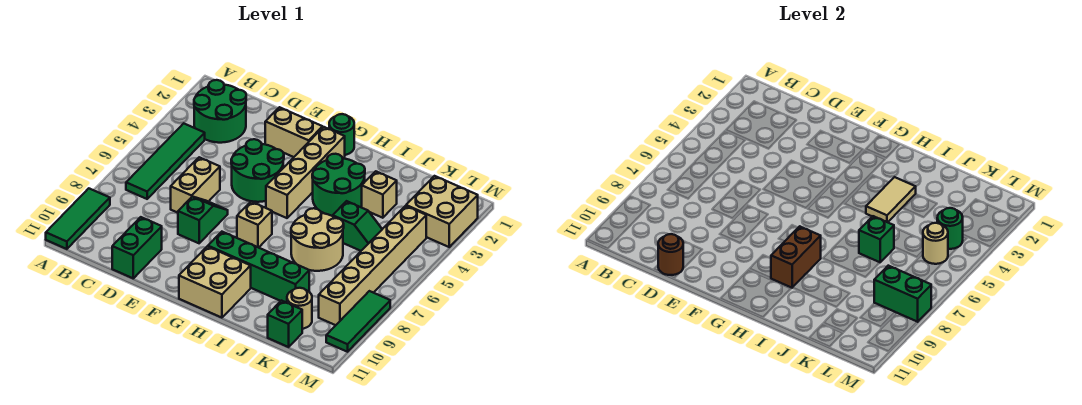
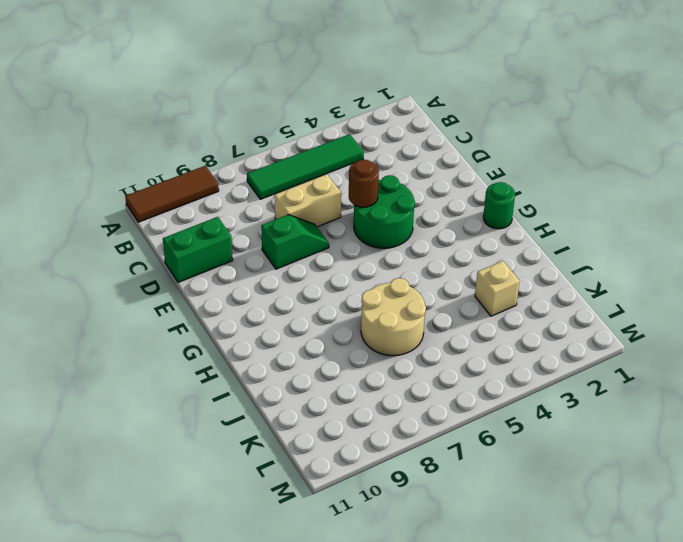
brown tile A9:A11 level 1 -> green tile A9:A11 level 1
brown round brick E5 level 2 -> brown round brick D11 level 2
none -> green round brick B2:C3 level 1
none -> tan brick E2:F2 level 1
none -> tan brick G2:G5 level 1

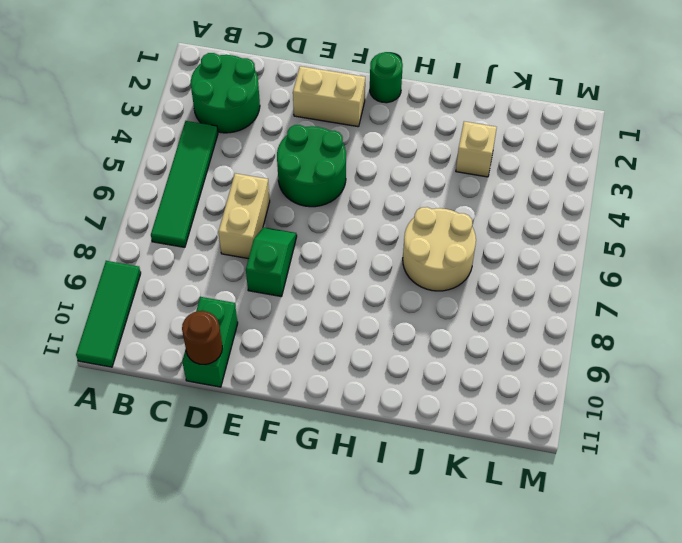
none -> tan brick G2:G5 level 1
none -> tan brick G7 level 1
none -> green brick G9:J9 level 1

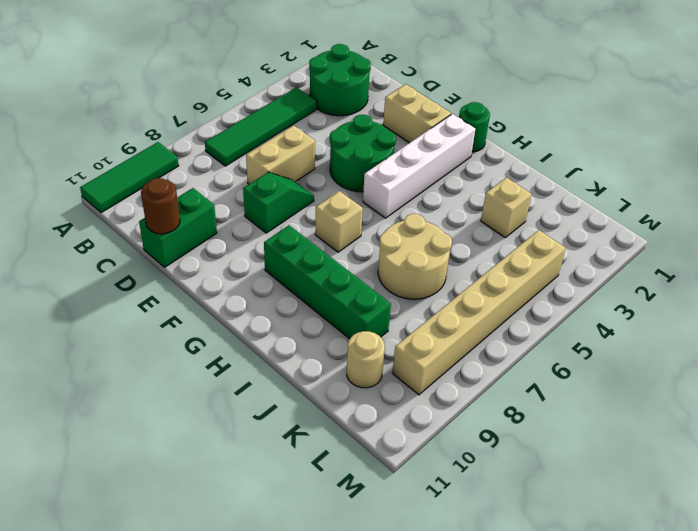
white brick G2:G5 level 1 -> tan brick G2:G5 level 1
none -> tan brick G10:H11 level 1
none -> green round brick H3:I4 level 1
none -> green slope J5:K5 level 1 top J

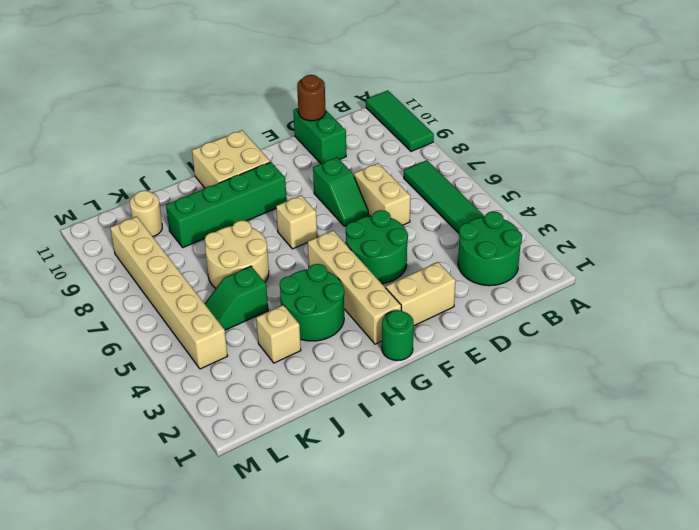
none -> green brick K11 level 1
none -> tan brick L2:M3 level 1
none -> green tile M8:M10 level 1

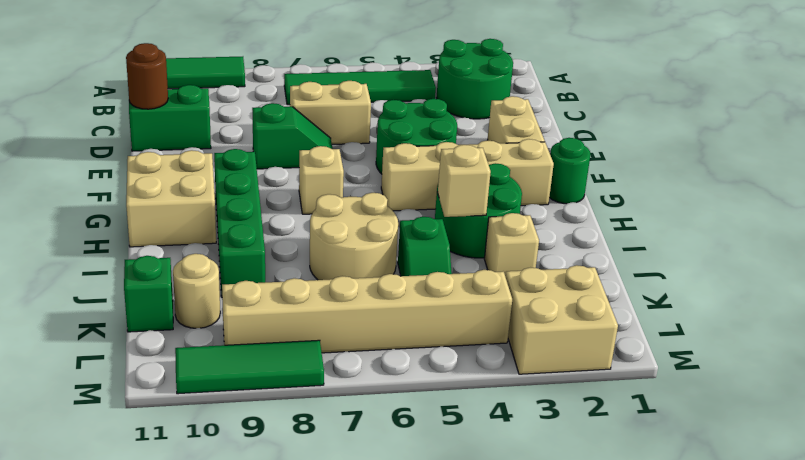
tan brick I4 level 2 -> tan tile I3:I4 level 2
none -> brown brick H8:H9 level 2
none -> green brick J6 level 2
none -> green round brick L4 level 2

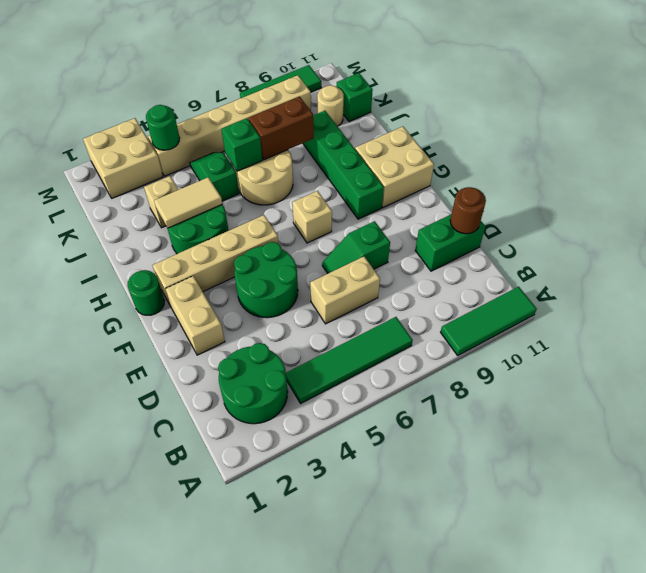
brown brick J7:J8 level 2 -> brown brick H8:H9 level 2
none -> tan round brick L5 level 2
none -> green brick L8:M8 level 2

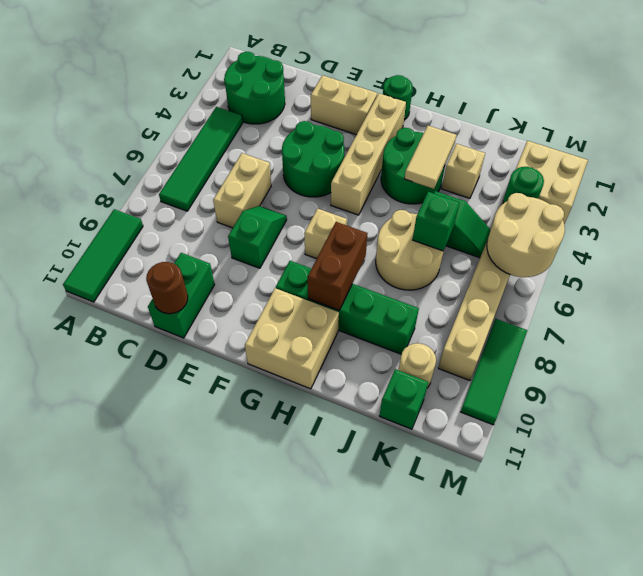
tan round brick L5:M6 level 2 -> tan round brick L5 level 2
none -> green brick L8:M8 level 2

